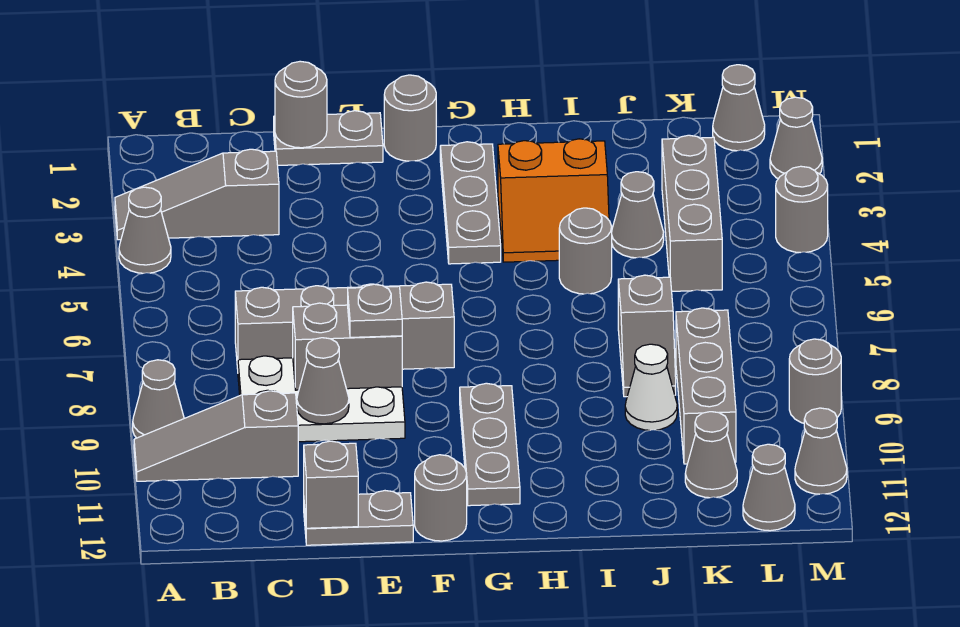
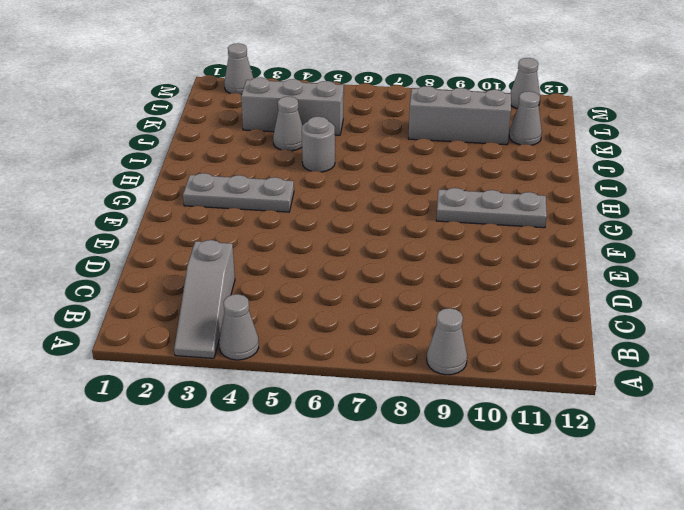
none -> grey slope A10:C10 level 1 top C
none -> grey brick C7:F7 level 1
none -> white plate C8:E9 level 1
none -> grey plate D1:E1 level 1

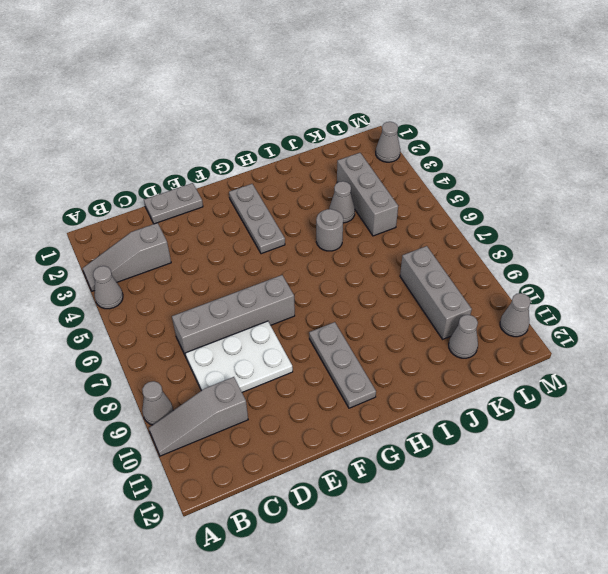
none -> grey plate D12:E12 level 1
none -> grey round brick F1 level 1
none -> grey round brick F12 level 1
none -> orange slope H3:I4 level 1 top 3

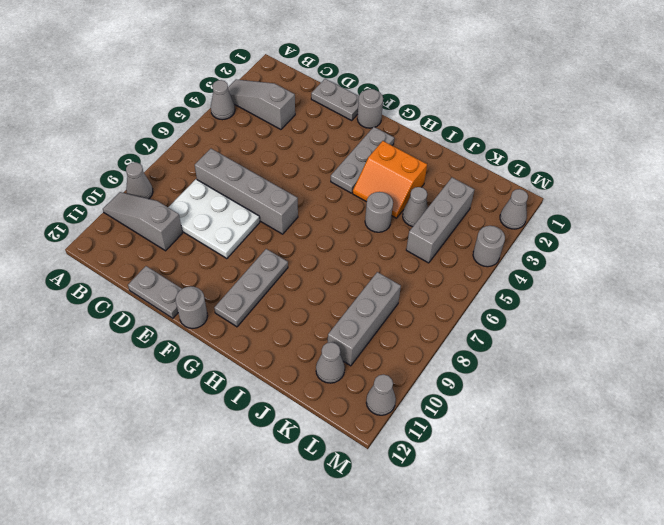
none -> grey slope J7:J8 level 1 top 7
none -> white cone J9 level 1
none -> grey cone L1 level 1
none -> grey cone L12 level 1

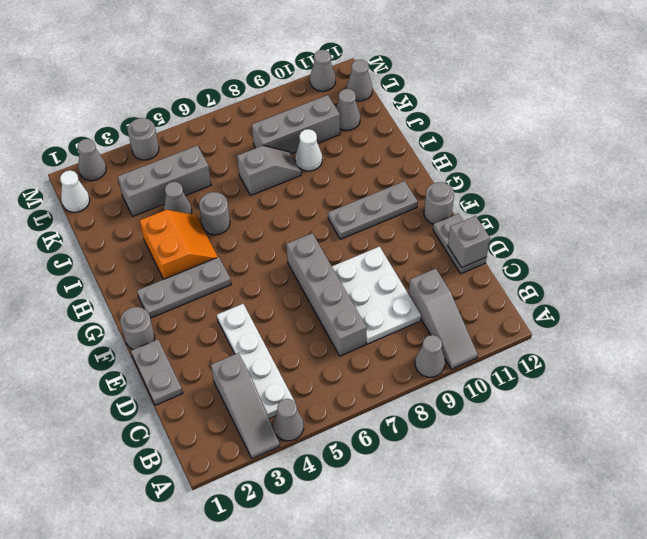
white plate B4:E4 level 1 -> none
white cone L1 level 1 -> grey cone L1 level 1
none -> grey round brick M9 level 1
none -> grey round brick D1 level 2
none -> grey brick D8:E8 level 2
none -> grey cone D9 level 2

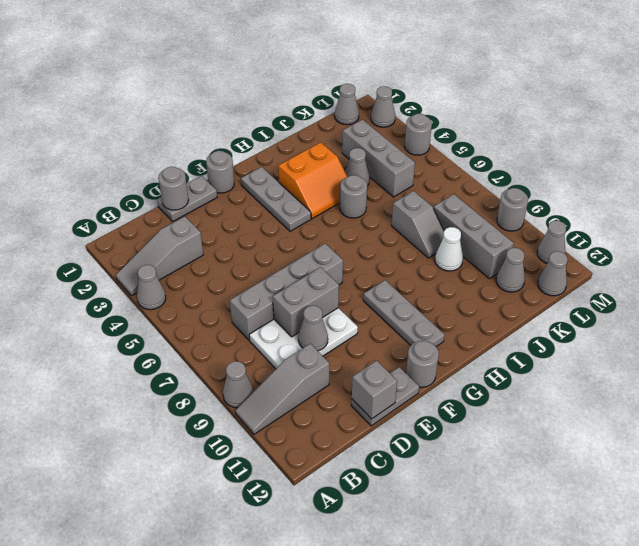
none -> grey plate E8 level 3

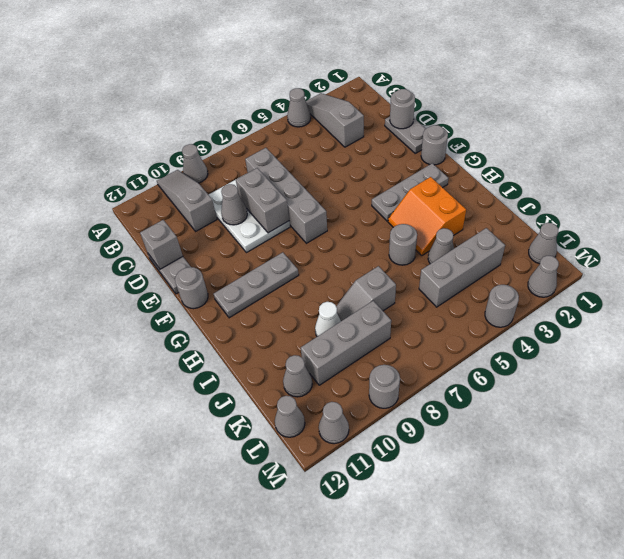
none -> grey plate E8 level 3

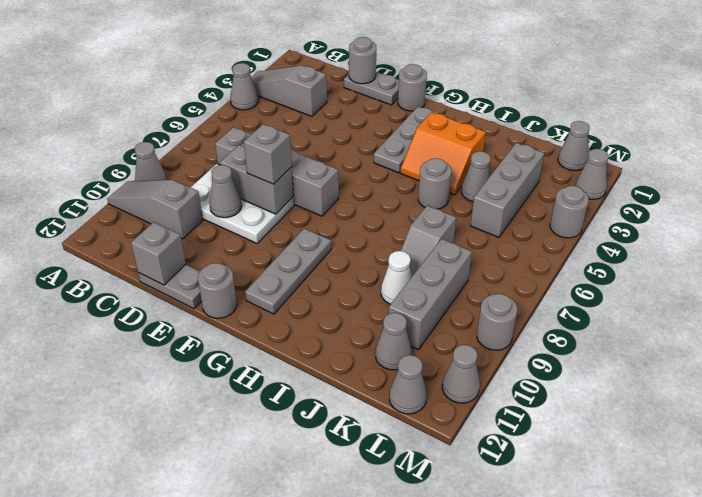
grey brick E8 level 3 -> grey plate E8 level 3

